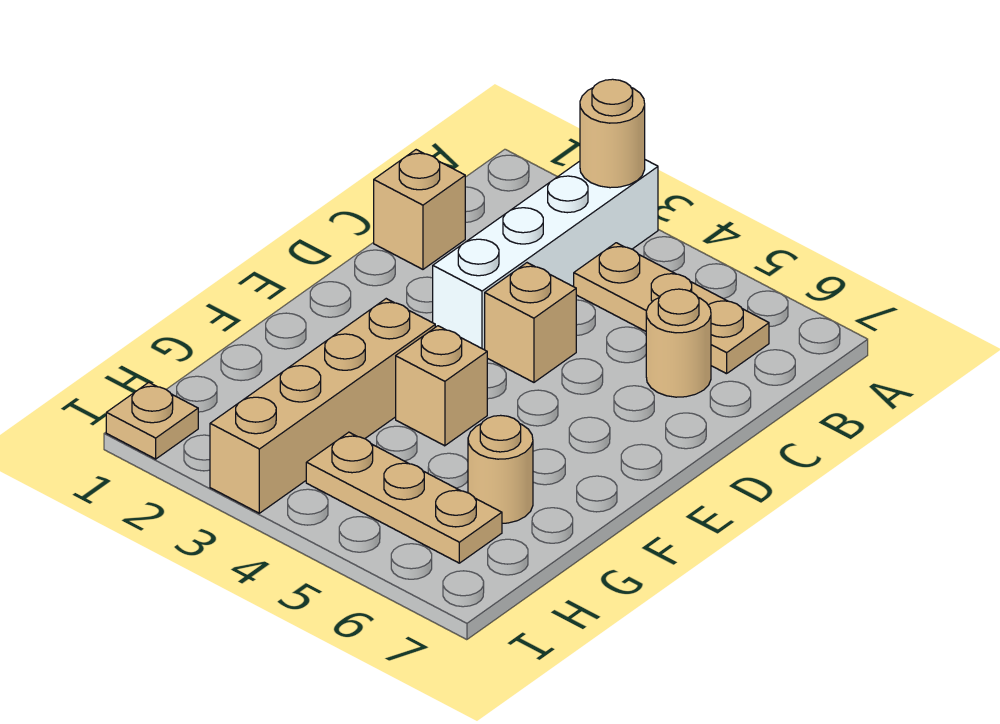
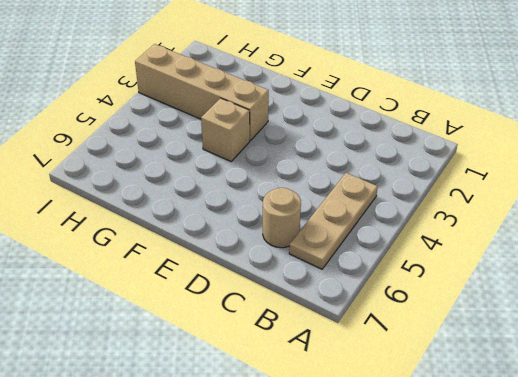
none -> white brick A3:D3 level 1
none -> tan brick C1 level 1

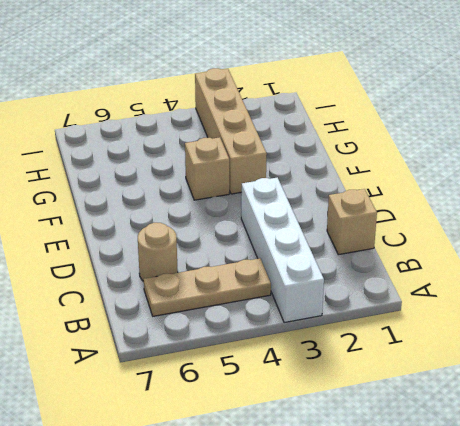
none -> tan brick D4 level 1
none -> tan round brick G6 level 1

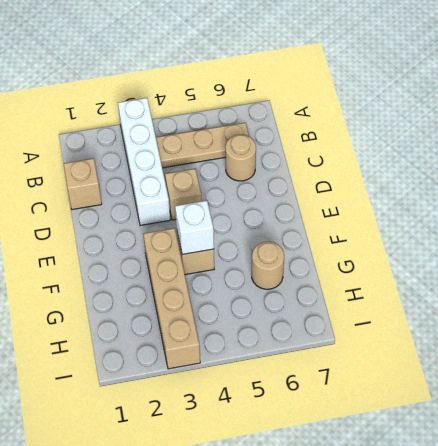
white brick F4 level 2 -> none
none -> tan plate H4:H6 level 1
none -> tan plate I1 level 1

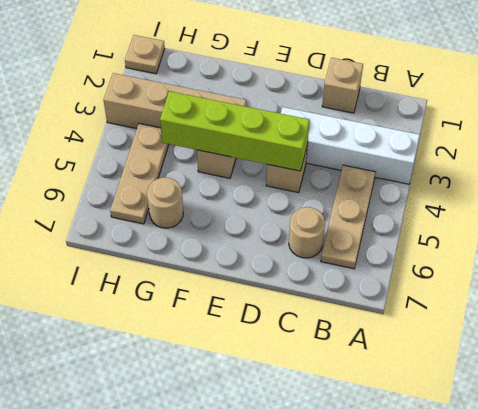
lime brick D4:G4 level 2 -> none
none -> tan round brick A3 level 2

